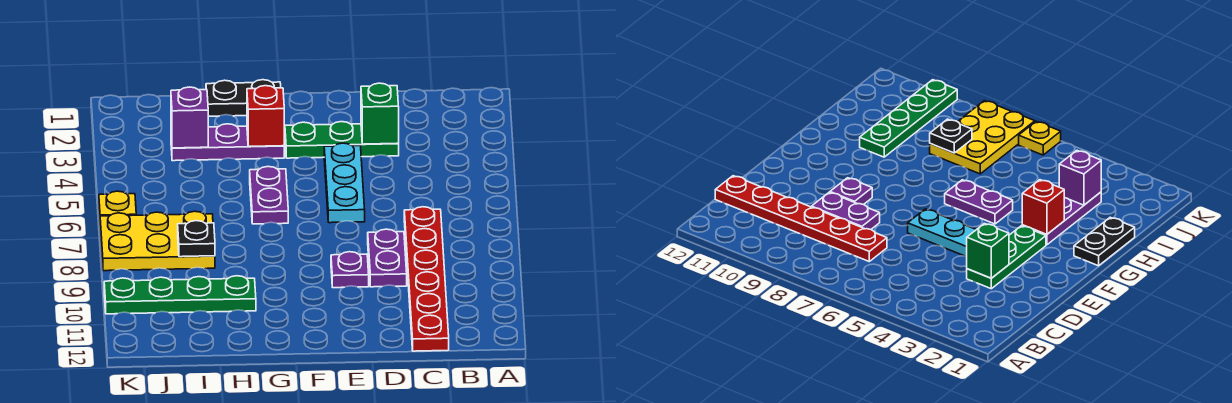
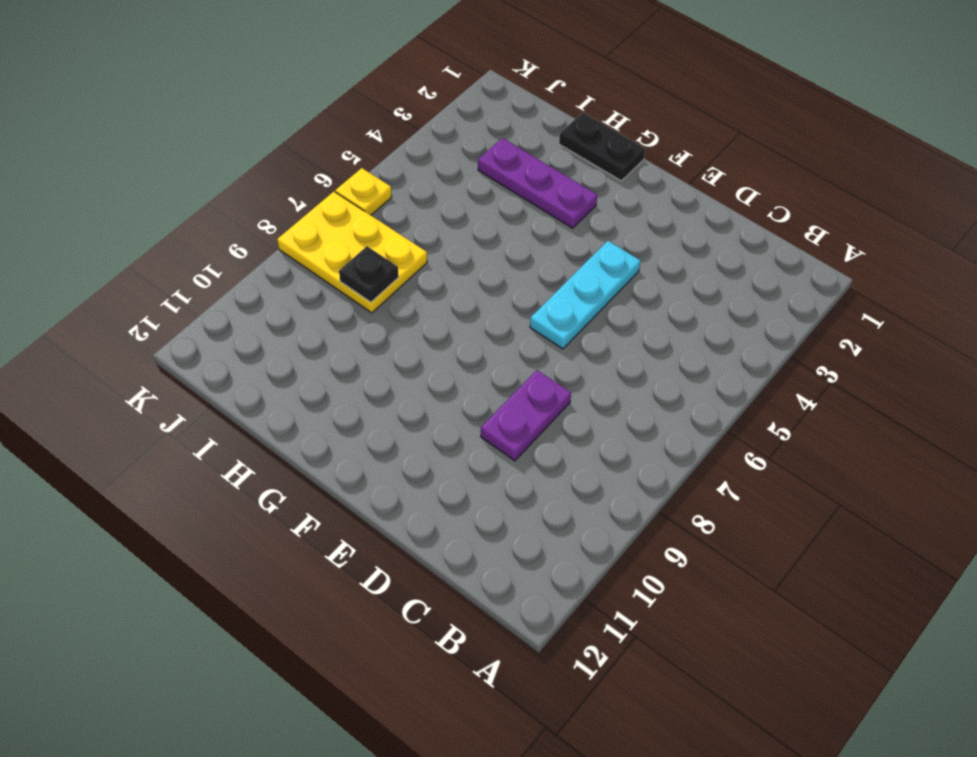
none -> red plate C7:C12 level 1
none -> green plate D3:F3 level 1
none -> purple plate E9 level 1

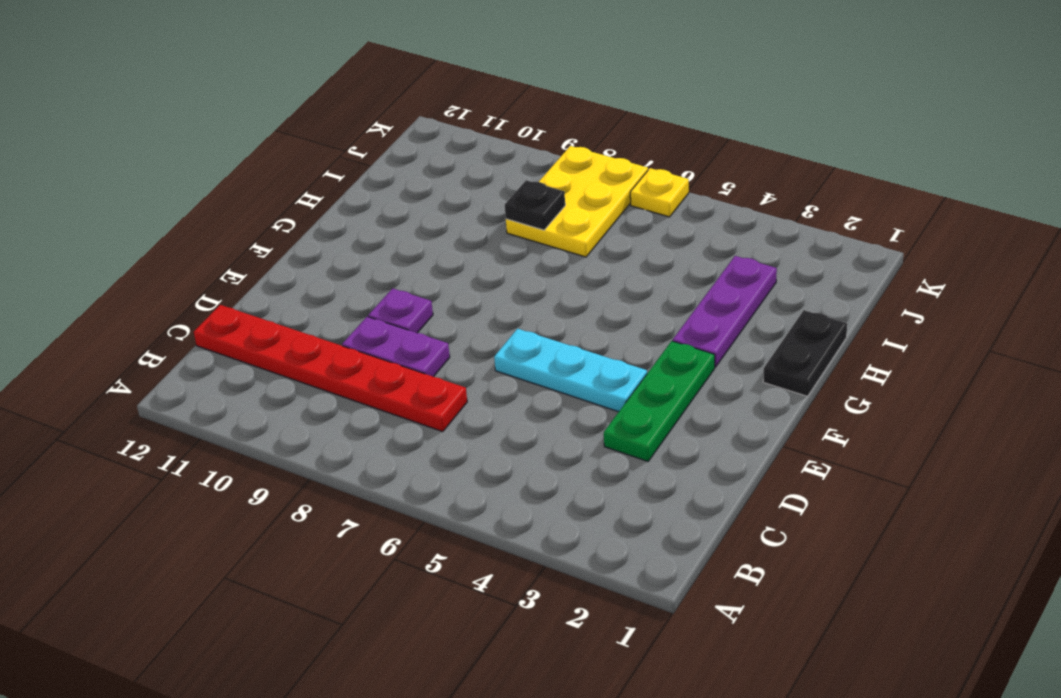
none -> purple plate G5:G6 level 1
none -> green plate H10:K10 level 1
none -> green brick D3 level 2

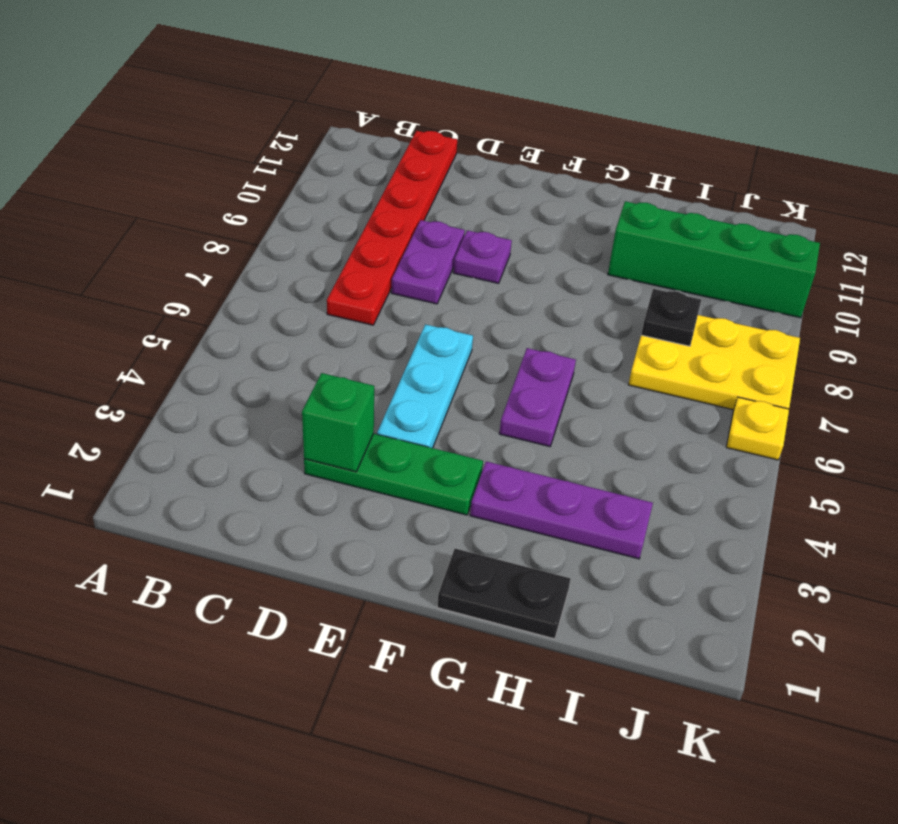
green brick H10:K10 level 1 -> green plate H10:K10 level 1
none -> red brick G3 level 2
none -> purple brick I3 level 2

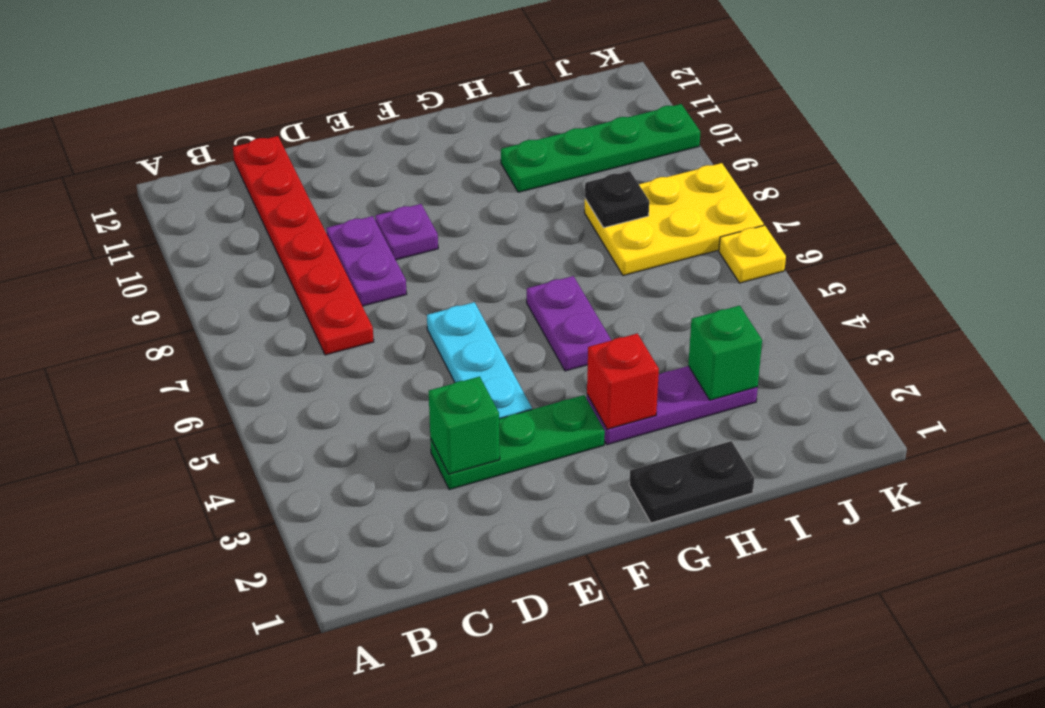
green brick I3 level 2 -> purple brick I3 level 2

